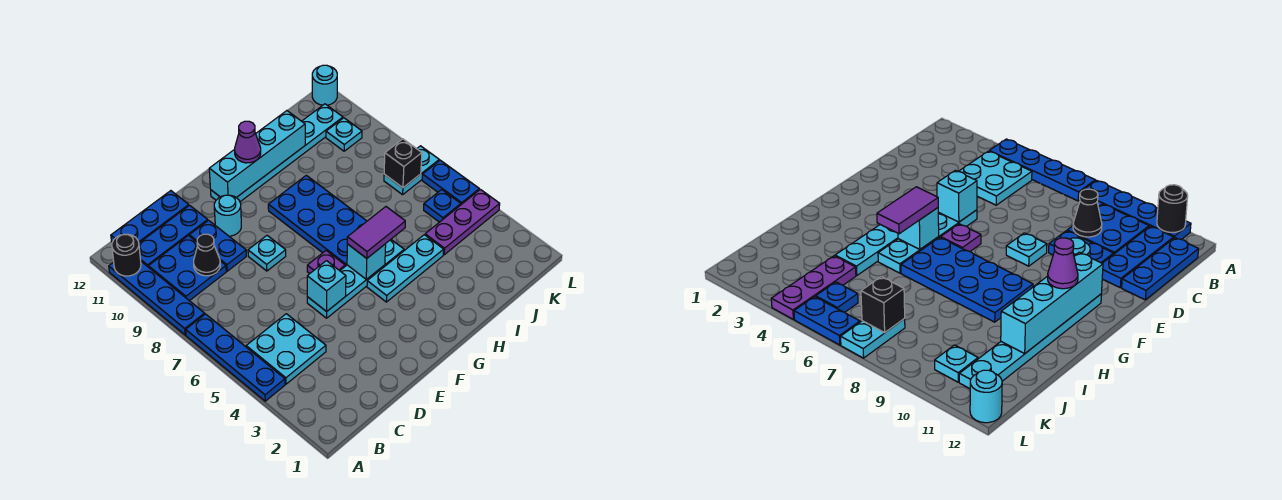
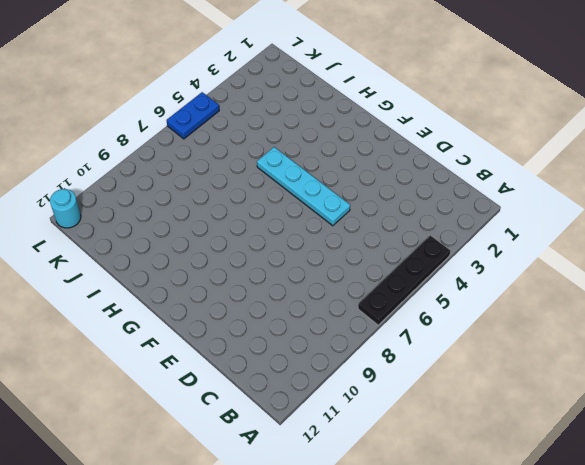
black plate A4:A7 level 1 -> blue plate A4:A7 level 1
none -> blue plate A8:A11 level 1
none -> cyan plate B4:C5 level 1
none -> blue plate B9:C10 level 1

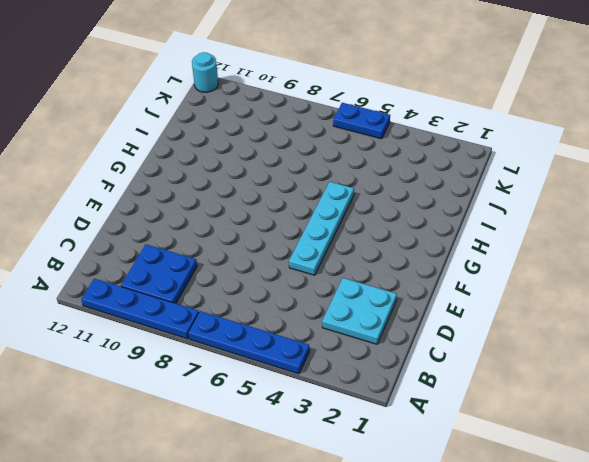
cyan plate C2:D3 level 1 -> cyan plate B4:C5 level 1
none -> blue plate B11:D11 level 1
none -> blue plate B12:D12 level 1
none -> blue plate D9:D10 level 1

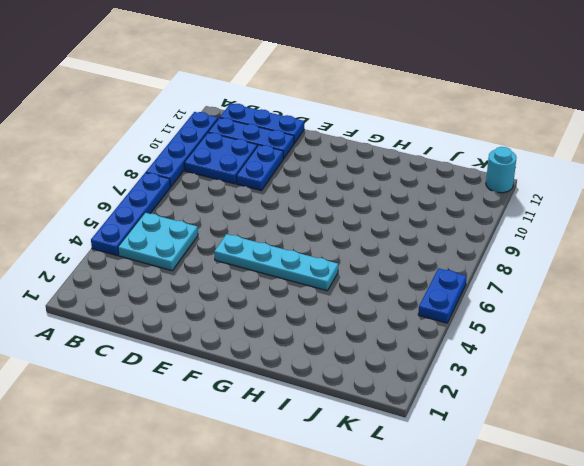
none -> cyan plate E8 level 1
none -> cyan round brick E10 level 1
none -> purple plate F6 level 1

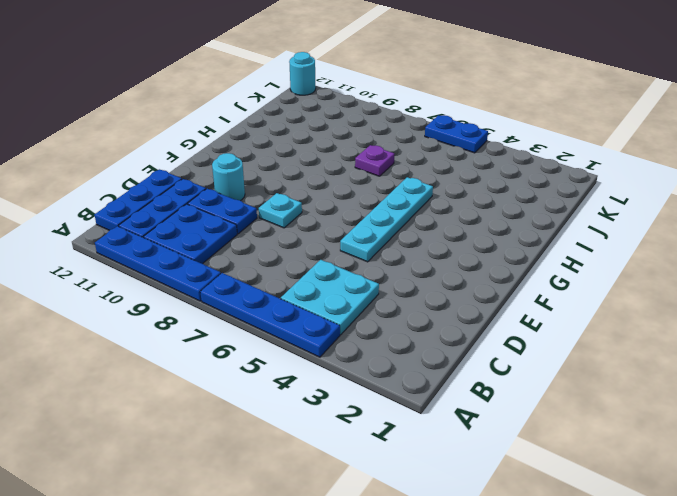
purple plate I7 level 1 -> purple plate F6 level 1
none -> cyan plate F11:K11 level 1
none -> cyan plate G4:I4 level 1
none -> blue plate G6:H9 level 1

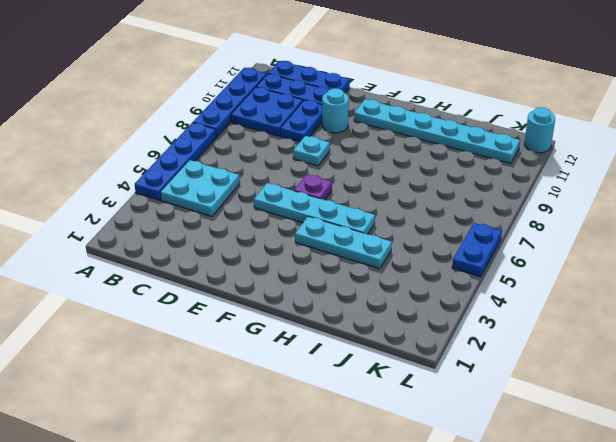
none -> blue plate G6:H9 level 1
none -> purple plate J4:L4 level 1
none -> blue plate K5 level 1

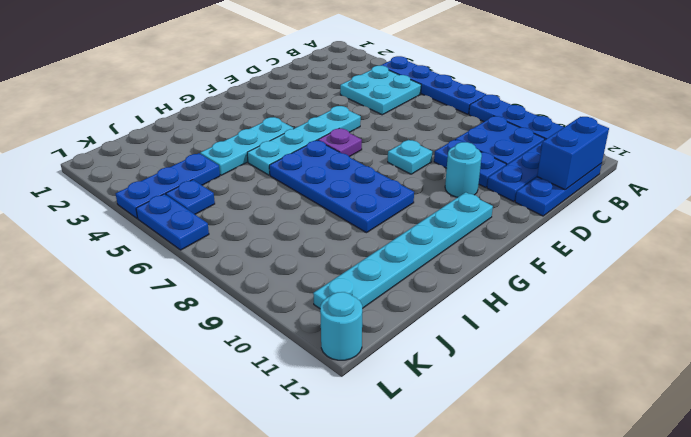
blue brick B12:C12 level 2 -> none
blue plate J4:L4 level 1 -> purple plate J4:L4 level 1
none -> cyan plate K7:L7 level 1
none -> cyan plate K10 level 1
none -> black round brick A11 level 2

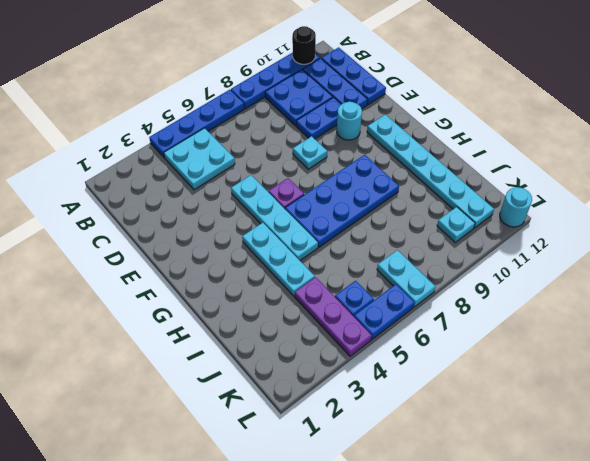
none -> black cone C9 level 2
none -> cyan brick E5 level 2
none -> cyan brick F11:I11 level 2

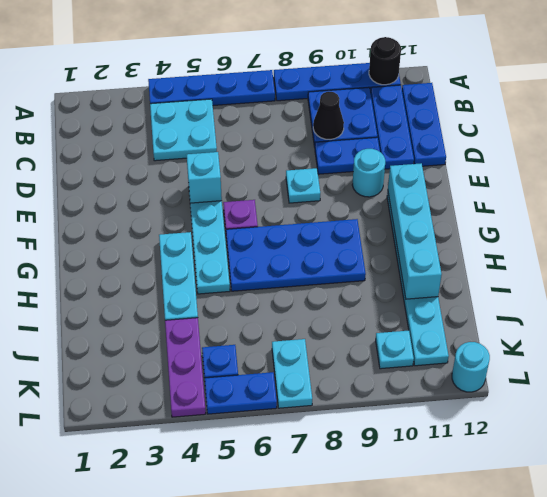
none -> cyan brick G5 level 2
none -> black brick K7 level 2
none -> purple tile G5:H5 level 3

